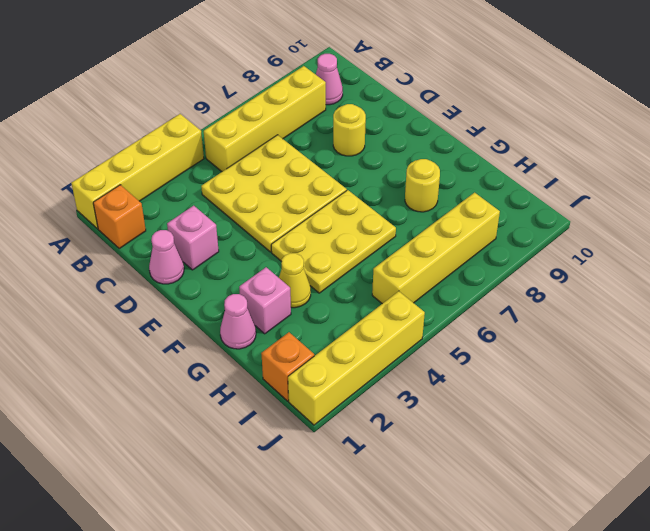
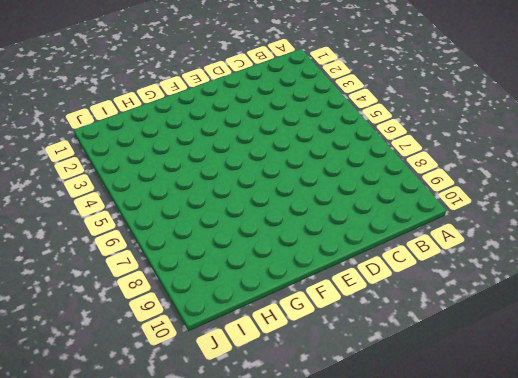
none -> yellow brick A1:A4 level 1
none -> orange brick B1 level 1
none -> yellow brick B5:B8 level 1

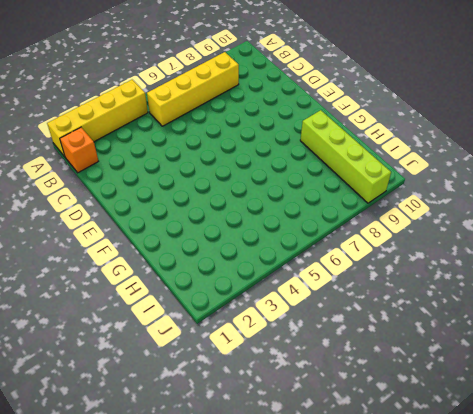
lime brick G9:J9 level 1 -> none
none -> pink cone B9 level 1
none -> yellow plate C4:E6 level 1
none -> pink cone D1 level 1

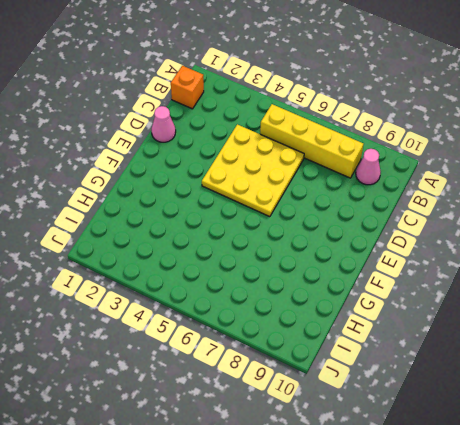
none -> yellow brick A1:A4 level 1
none -> pink brick D2 level 1
none -> yellow round brick D8 level 1

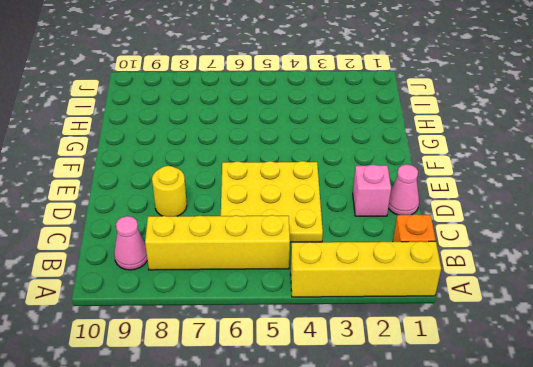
none -> yellow plate F4:G6 level 1
none -> pink cone G1 level 1
none -> pink brick G2 level 1

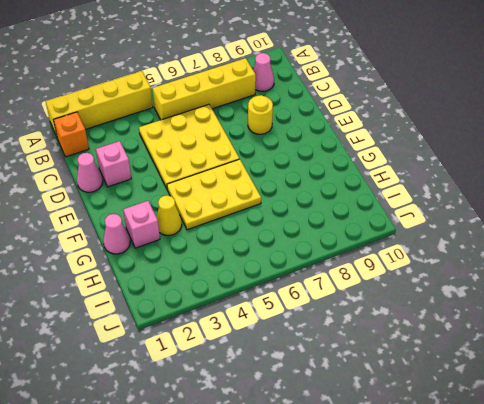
none -> yellow round brick G8 level 1
none -> orange brick I1 level 1
none -> yellow brick I5:I8 level 1

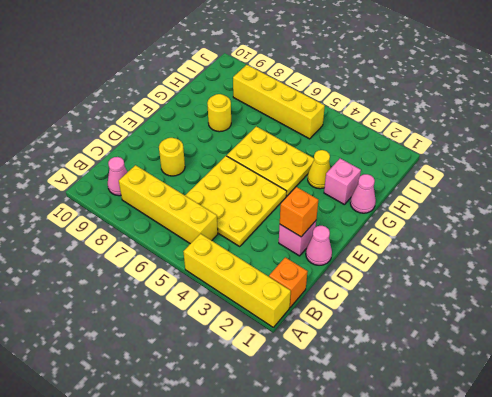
orange brick D2 level 2 -> orange brick I1 level 1
none -> yellow brick J1:J4 level 1

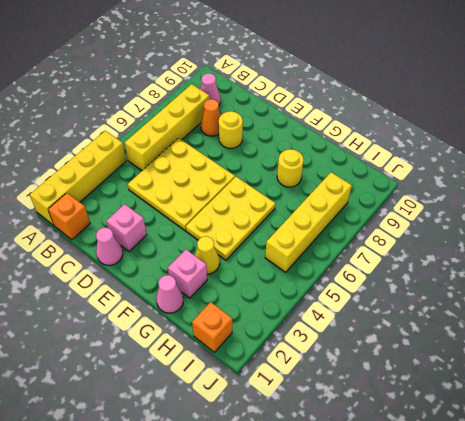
orange cone C8 level 1 -> none
none -> yellow brick J1:J4 level 1

